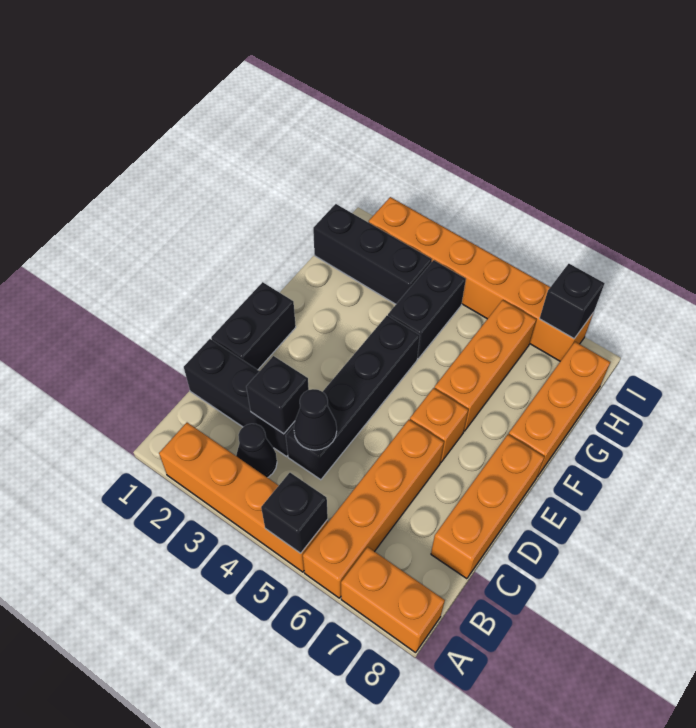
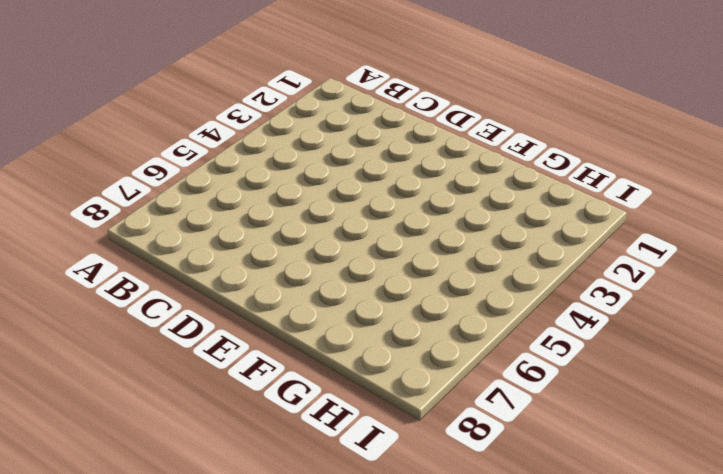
none -> orange brick A2:A5 level 1
none -> orange brick A6:D6 level 1
none -> orange brick A7:A8 level 1

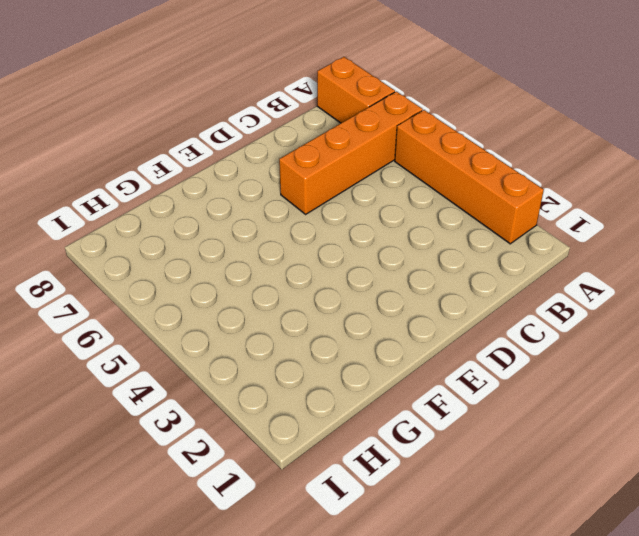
none -> black cone B3 level 1
none -> black brick C1:C3 level 1
none -> black brick C4:F4 level 1

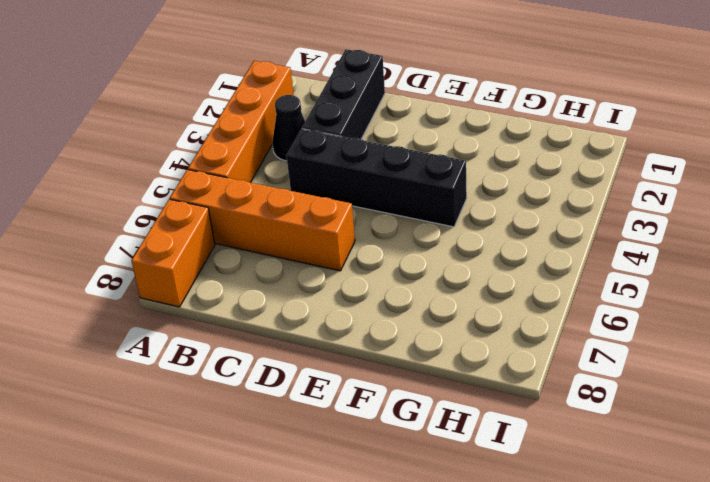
none -> orange brick C8:E8 level 1
none -> black brick D1:E1 level 1
none -> orange brick E6 level 1

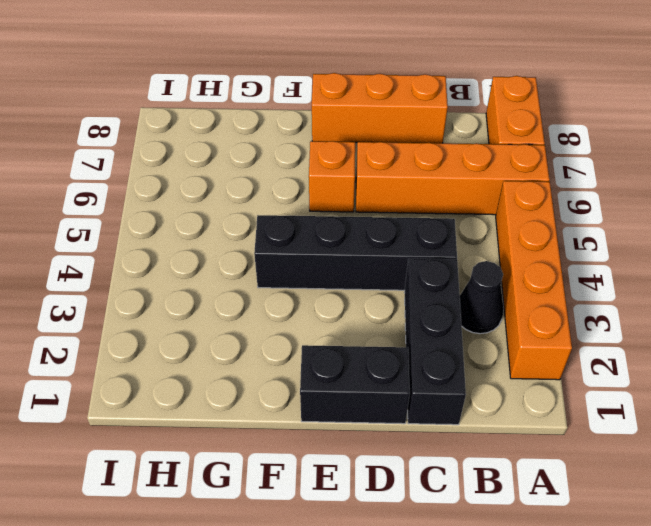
none -> orange brick F6:H6 level 1
none -> orange brick F8:H8 level 1
none -> black brick G4:H4 level 1

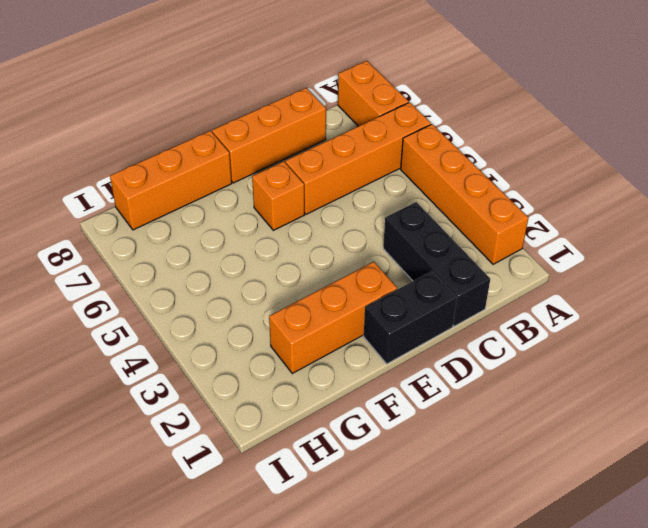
orange brick E2:G2 level 1 -> orange brick F6:H6 level 1
none -> black cone B3 level 1
none -> black brick C4:F4 level 1
none -> black brick G4:H4 level 1

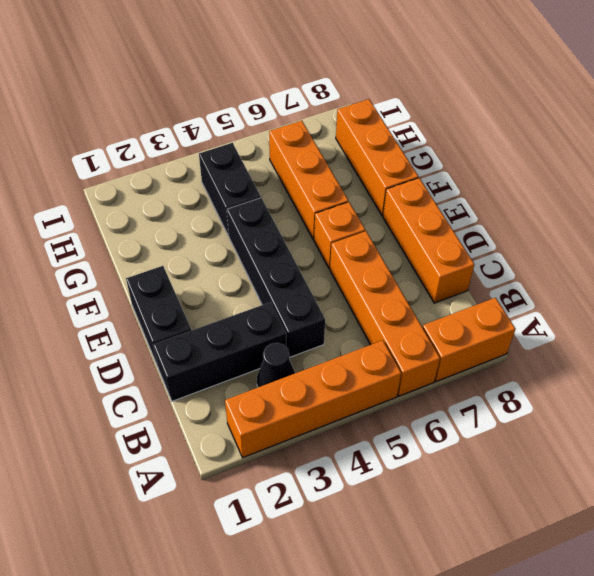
none -> black brick H1:H3 level 1
none -> orange brick I2:I7 level 1
none -> black brick A5 level 2

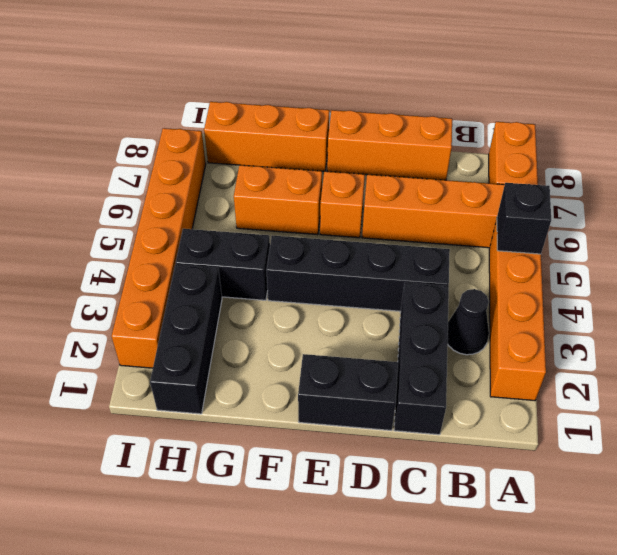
orange brick F6:G6 level 1 -> orange brick F6:H6 level 1
none -> black brick C3 level 2
none -> black cone C4 level 2
none -> black brick I7 level 2

